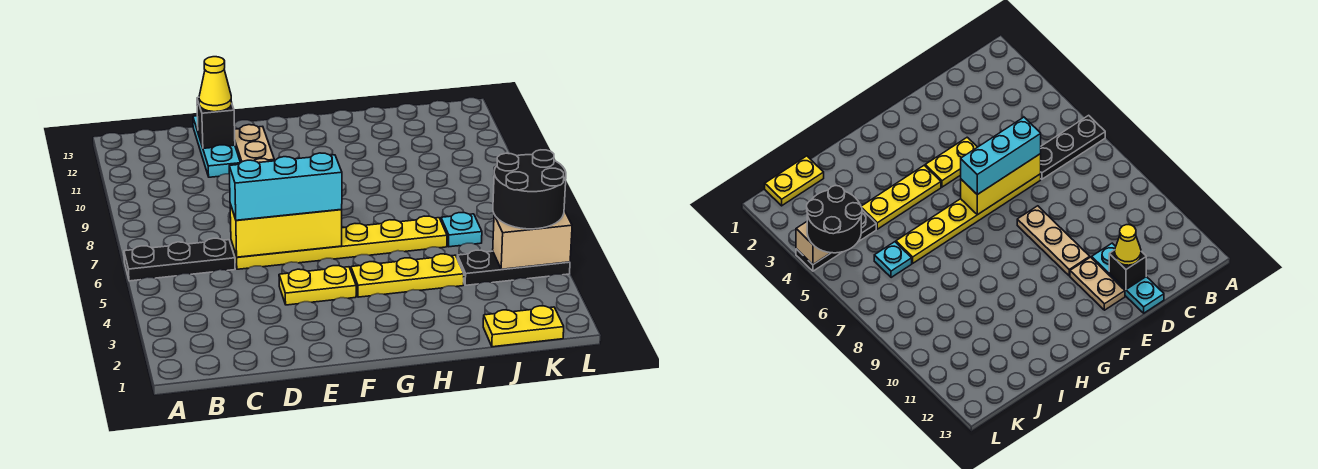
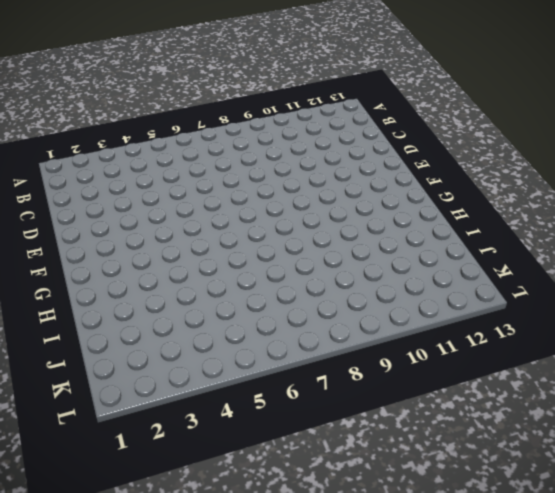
none -> black plate A6:C6 level 1
none -> yellow plate D6:I6 level 1
none -> cyan plate D11:D13 level 1

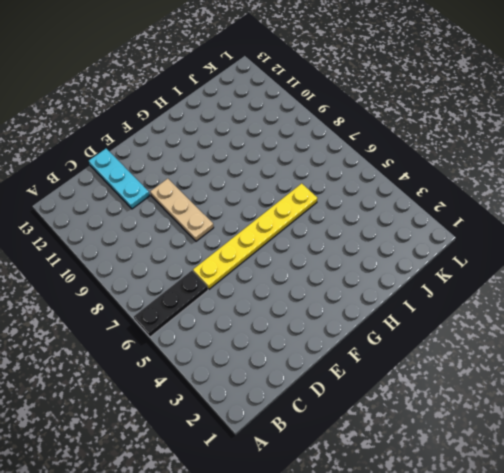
none -> yellow plate E4:F4 level 1
none -> tan plate E11:E12 level 1
none -> yellow plate G4:I4 level 1

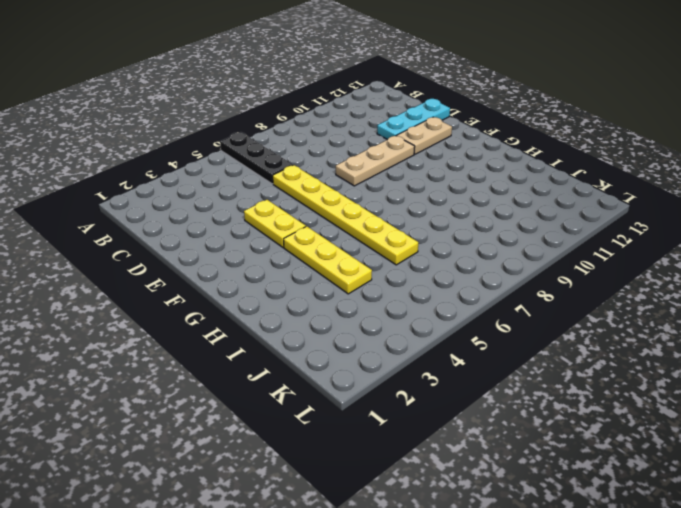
none -> yellow plate J1:K1 level 1
none -> black plate J4:L4 level 1
none -> cyan plate J6 level 1

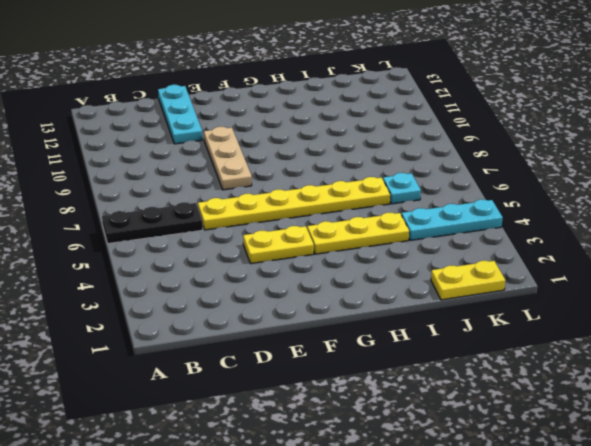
cyan plate J4:L4 level 1 -> black plate J4:L4 level 1
none -> tan plate E11:E12 level 1
none -> yellow brick D6:F6 level 2
none -> black brick D12 level 2

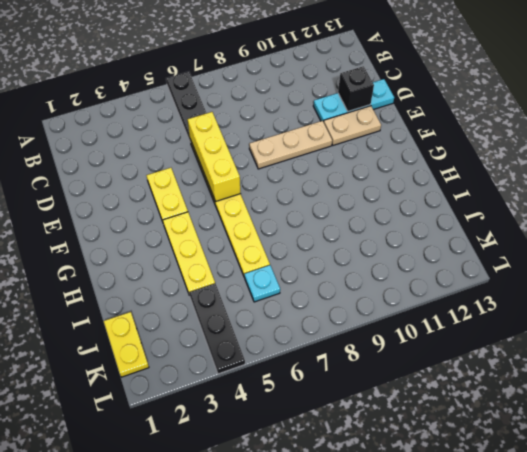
none -> tan brick K4:L4 level 2
none -> cyan brick D6:F6 level 3
none -> yellow cone D12 level 3

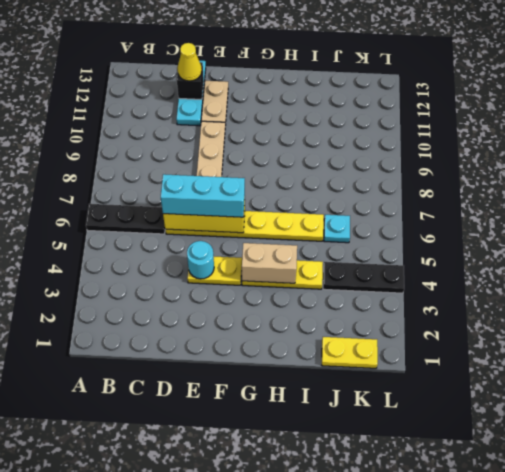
cyan round brick E4 level 2 -> none
tan brick G4:H4 level 2 -> tan brick K4:L4 level 2
none -> black round brick K4:L5 level 3

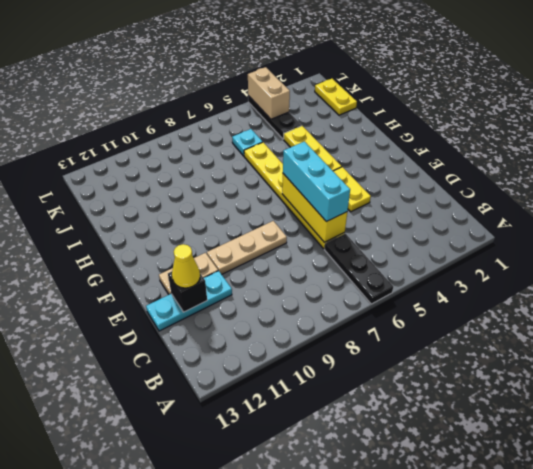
none -> black round brick K4:L5 level 3

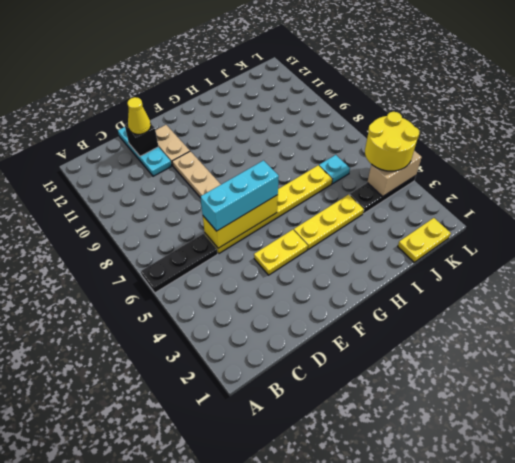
yellow round brick K4:L5 level 3 -> black round brick K4:L5 level 3

